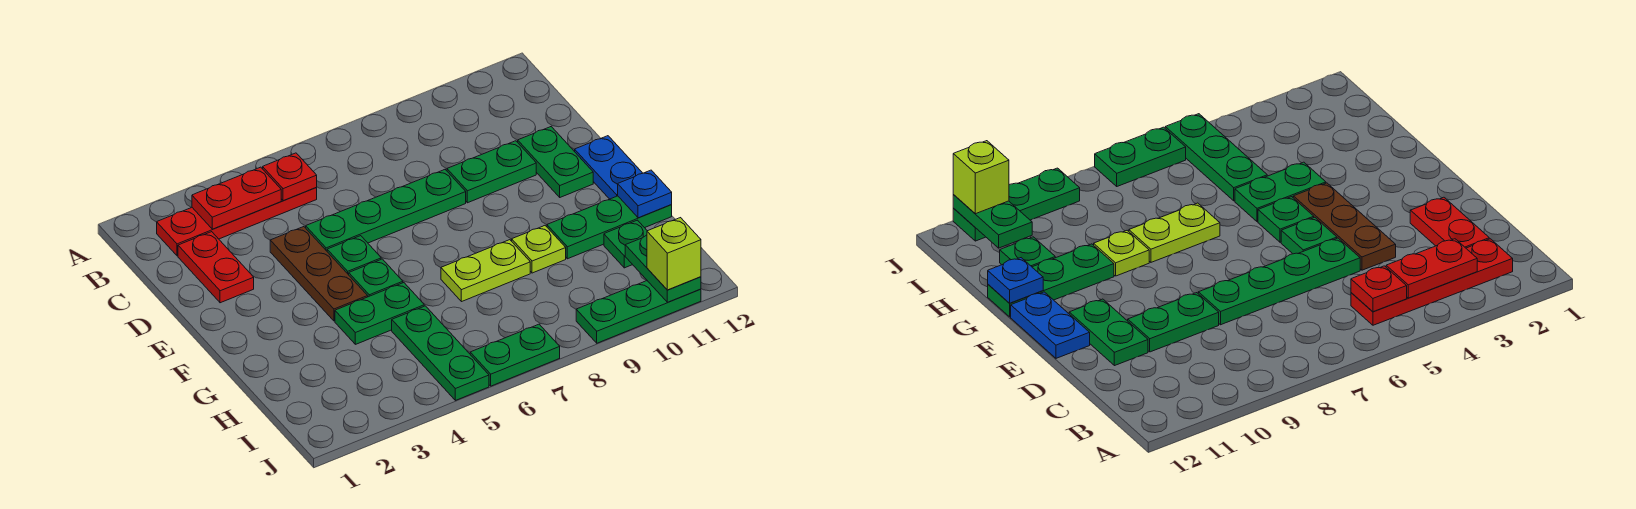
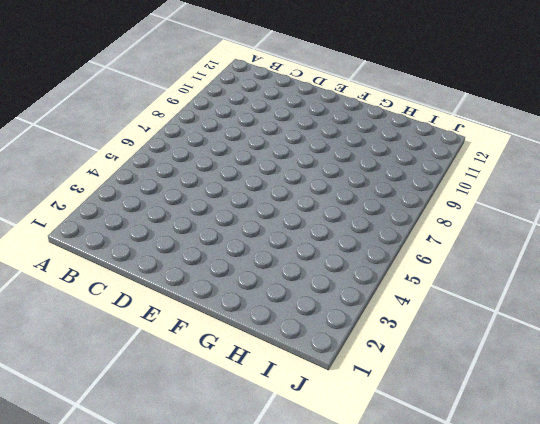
none -> red plate B2:B5 level 1
none -> red plate C2:D2 level 1
none -> brown plate D4:F4 level 1

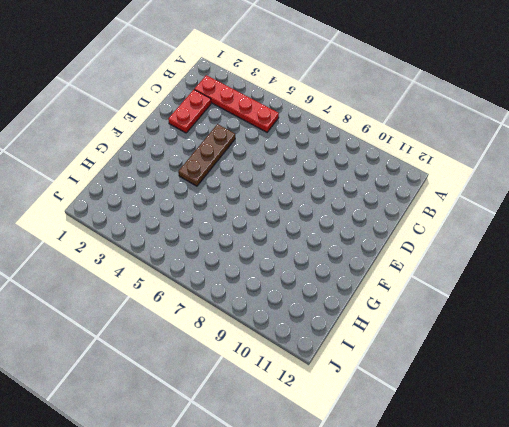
none -> green plate D5:D8 level 1
none -> green plate D9:D10 level 1
none -> green plate D11:E11 level 1

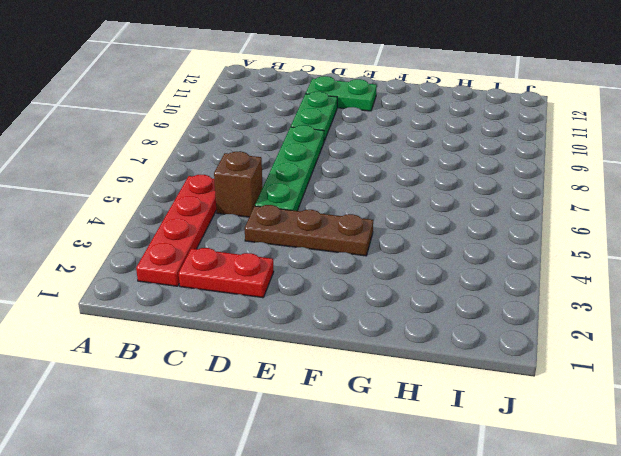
brown brick C5 level 1 -> none
none -> green plate E5 level 1
none -> blue plate E12:F12 level 1
none -> green plate F5 level 1

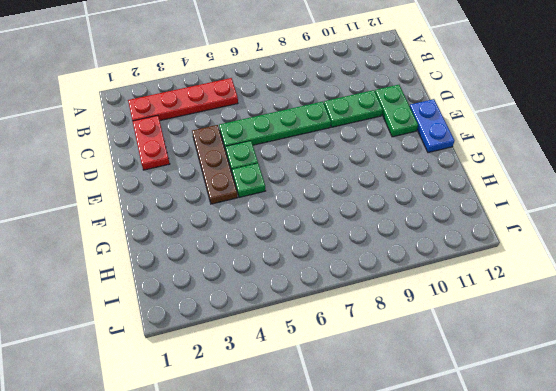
none -> green plate G4:G5 level 1
none -> lime plate G7:G8 level 1
none -> lime plate G9 level 1

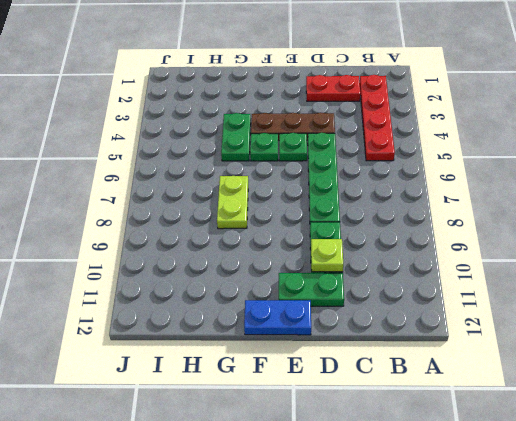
lime plate D10 level 2 -> lime plate G9 level 1
none -> green plate G10:G12 level 1
none -> green plate H5:J5 level 1
none -> green plate H11 level 1

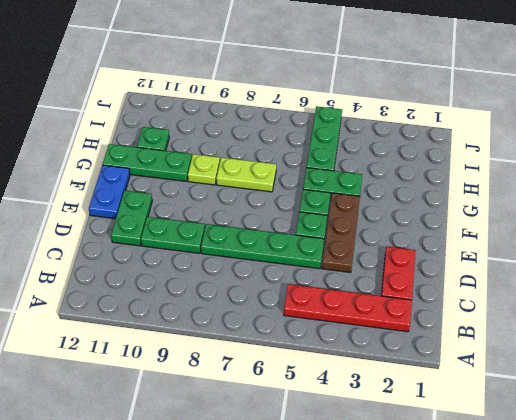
none -> green plate J6:J7 level 1
none -> green plate J9:J11 level 1
none -> red plate B3:B4 level 2

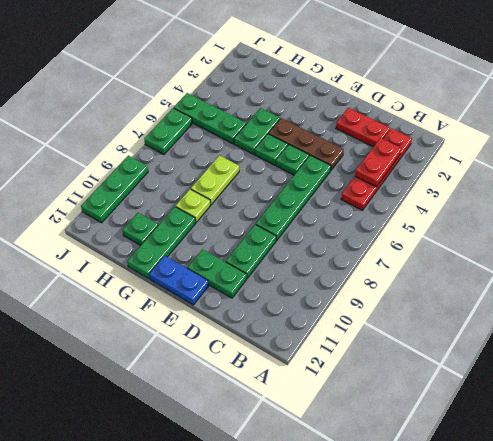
none -> red plate B5 level 2
none -> blue plate G12 level 2
none -> green plate I11:J11 level 2

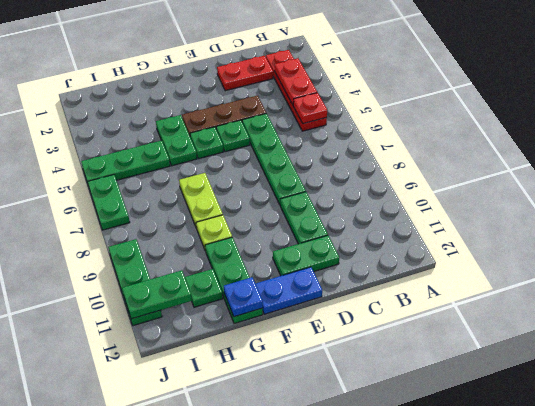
none -> lime brick J11 level 3

